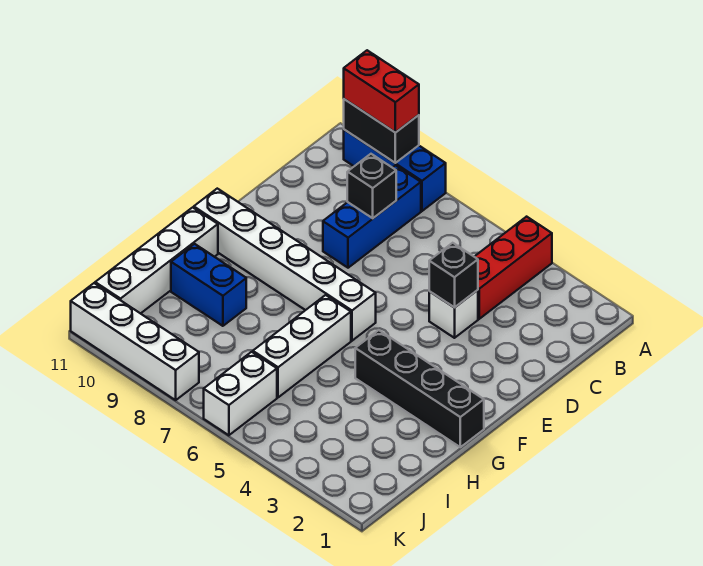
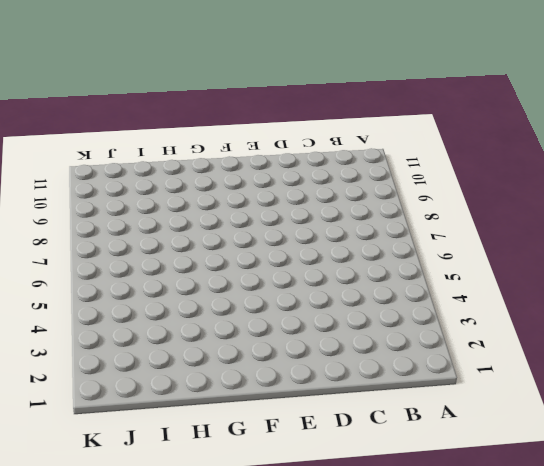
none -> red brick A4:C4 level 1
none -> blue brick A8:A10 level 1
none -> blue brick B8:D8 level 1

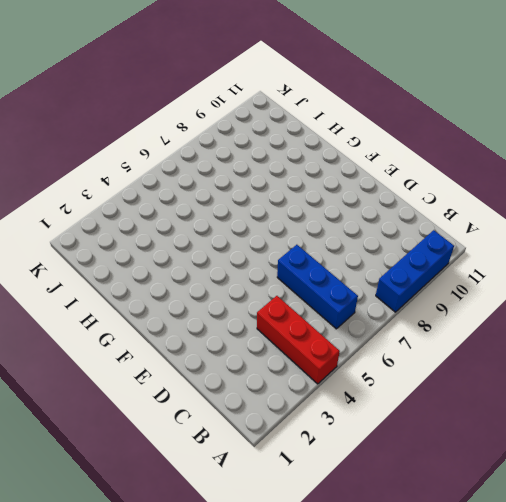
blue brick B6:D6 level 1 -> blue brick B8:D8 level 1
none -> white brick D4 level 1
none -> white brick F6:F11 level 1
none -> black brick G1:G4 level 1

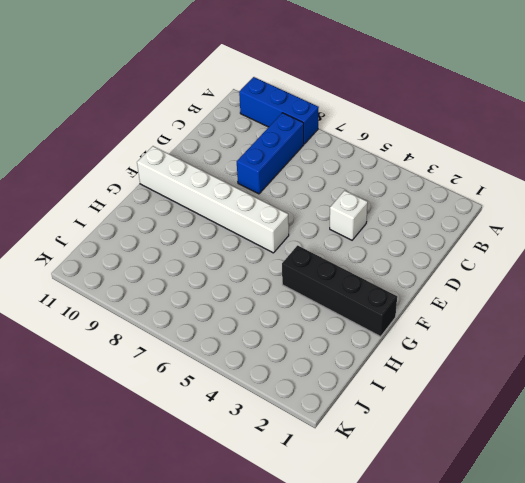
none -> red brick A4:C4 level 1
none -> white brick G6:I6 level 1
none -> white brick G11:J11 level 1

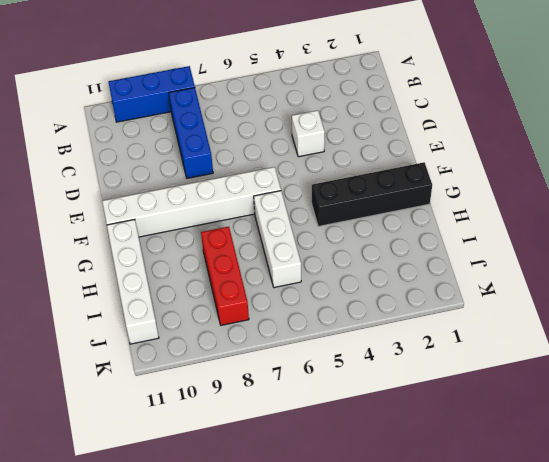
red brick H8:J8 level 1 -> red brick A4:C4 level 1
none -> blue brick H9:H10 level 1
none -> white brick J6:K6 level 1
none -> white brick K8:K11 level 1

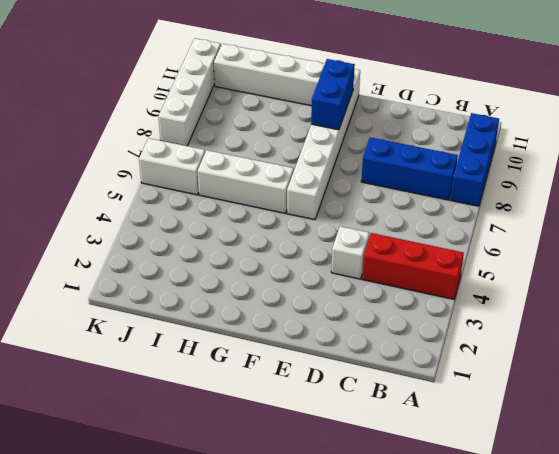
blue brick F9:F10 level 2 -> blue brick H9:H10 level 1
none -> black brick G1:G4 level 1
none -> black brick A9:A10 level 2
none -> black brick C8 level 2

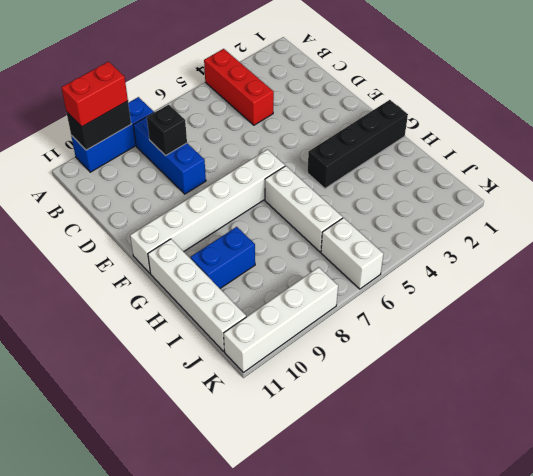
none -> white brick D4 level 1
none -> black brick D4 level 2

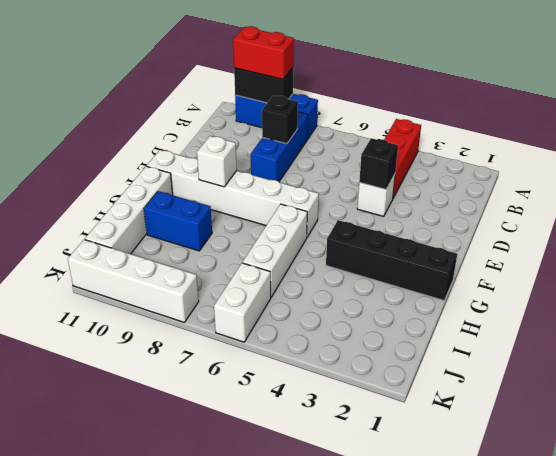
white brick F9 level 2 -> none

